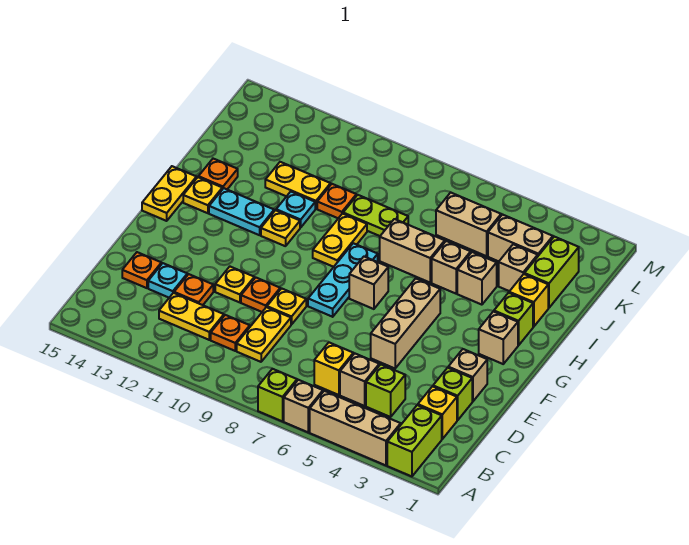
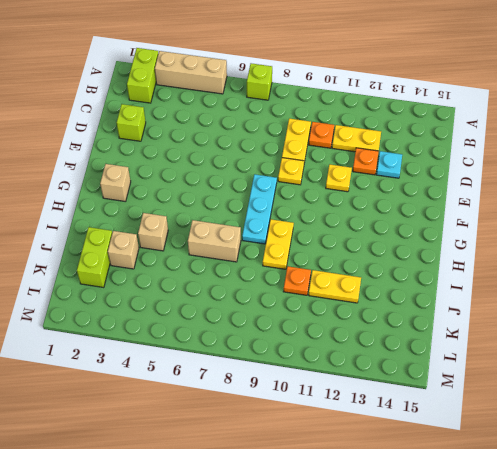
none -> tan brick A6 level 1
none -> yellow brick C2 level 1
none -> lime brick C4 level 1
none -> tan brick C5 level 1

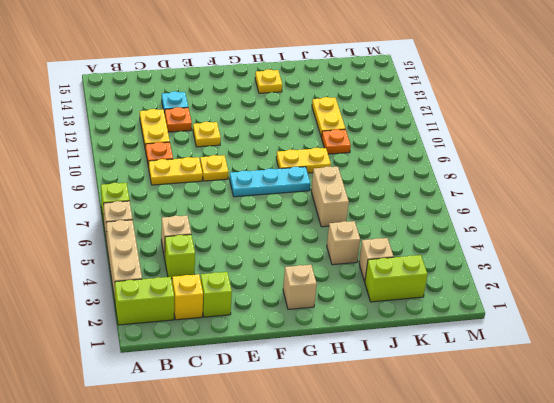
none -> yellow brick C6 level 1
none -> orange plate D14 level 1
none -> tan brick E2 level 1
none -> tan brick E5:G5 level 1

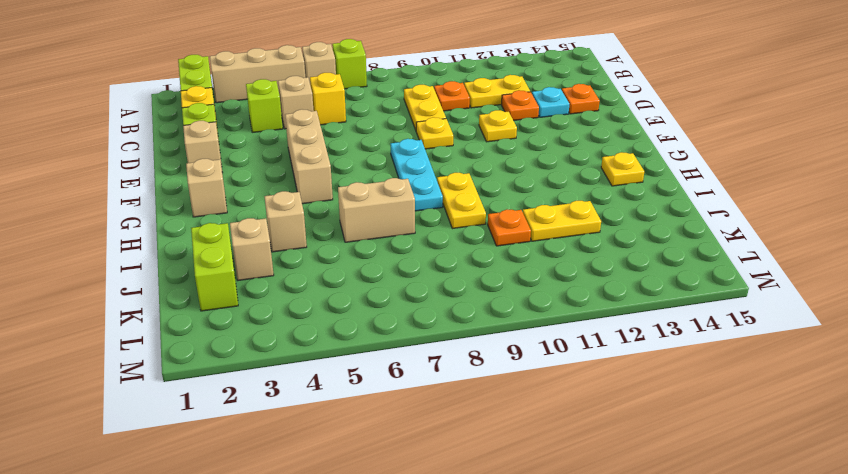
none -> orange plate E10 level 1
none -> tan brick G7 level 1
none -> yellow plate G15:H15 level 1
none -> lime brick H2 level 1

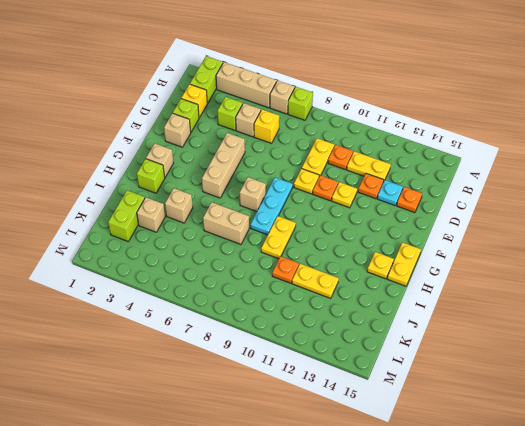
none -> yellow plate H11 level 1
none -> cyan plate H12:H13 level 1
none -> yellow brick I2 level 1
none -> tan brick I5 level 1

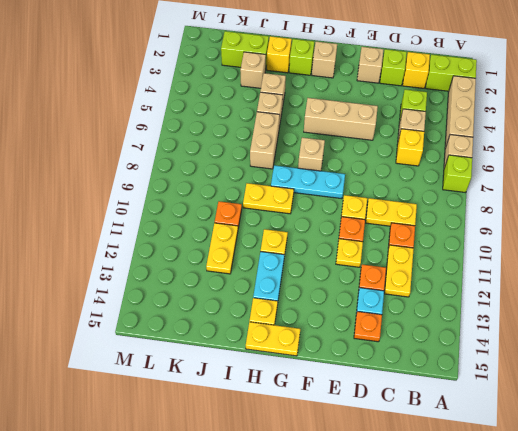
none -> cyan plate I11 level 1
none -> orange plate I14 level 1
none -> lime plate J8:J9 level 1
none -> tan brick K3:K4 level 1

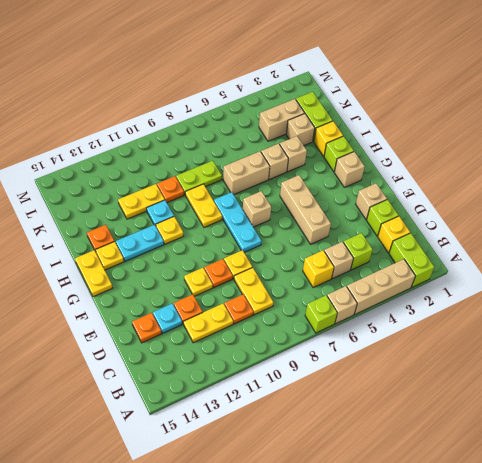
none -> tan brick K5:K6 level 1

